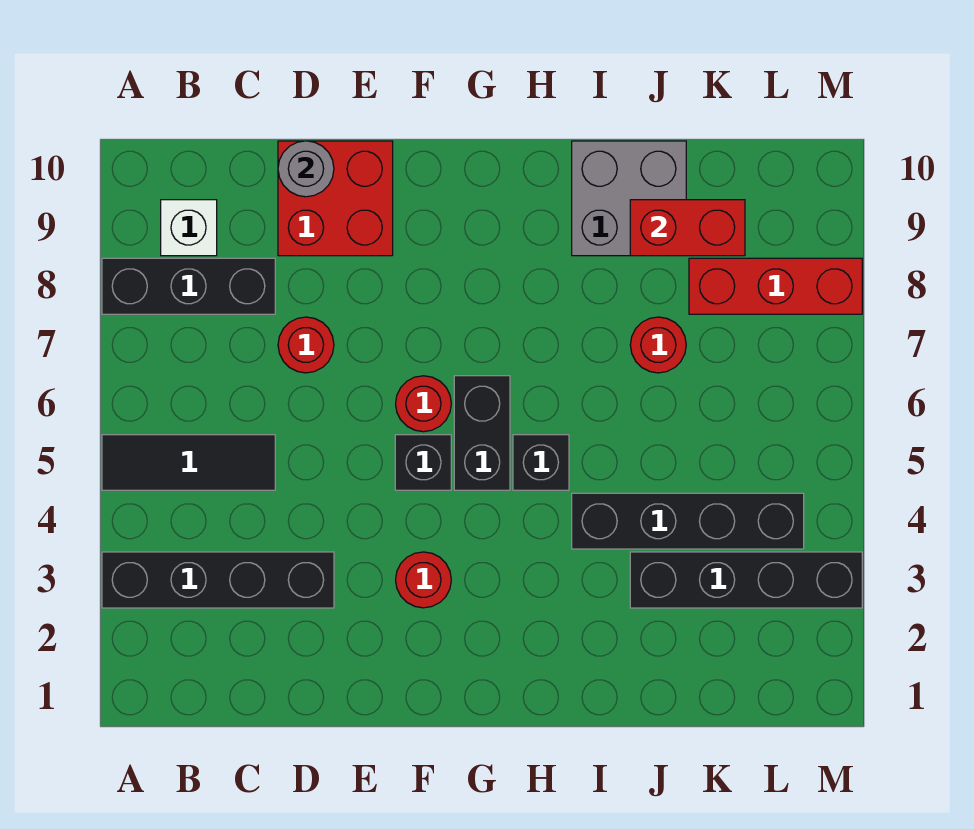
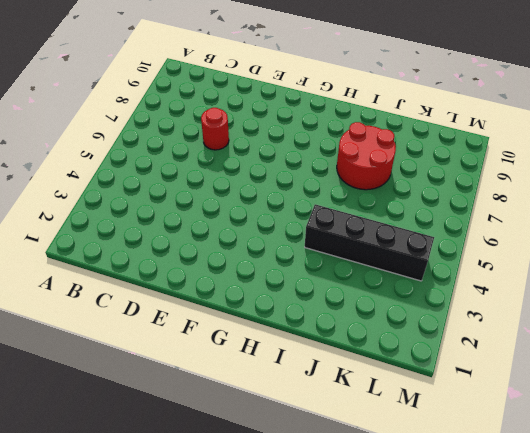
red round brick I7:J8 level 1 -> red round brick J7 level 1
none -> black brick A3:D3 level 1
none -> black tile A5:C5 level 1
none -> black brick A8:C8 level 1

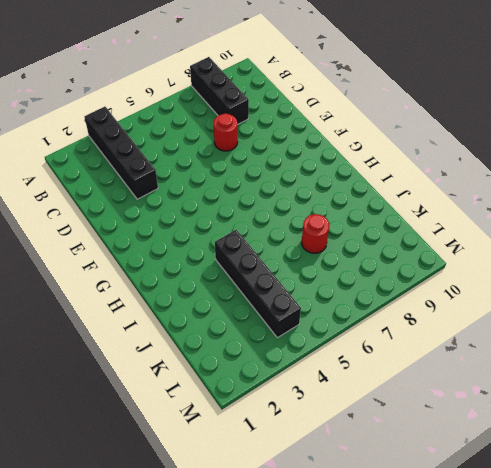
none -> black tile A5:C5 level 1
none -> white brick B9 level 1
none -> red brick D9:E10 level 1

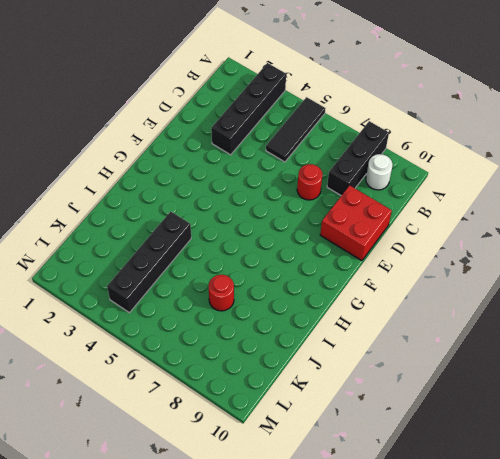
white round brick B9 level 1 -> white brick B9 level 1
none -> red round brick F3 level 1
none -> black brick F5 level 1
none -> red round brick F6 level 1

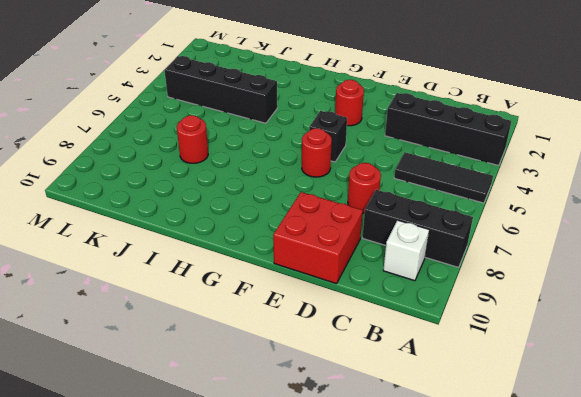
none -> black brick G5:G6 level 1
none -> black brick H5 level 1
none -> grey brick I9:J10 level 1

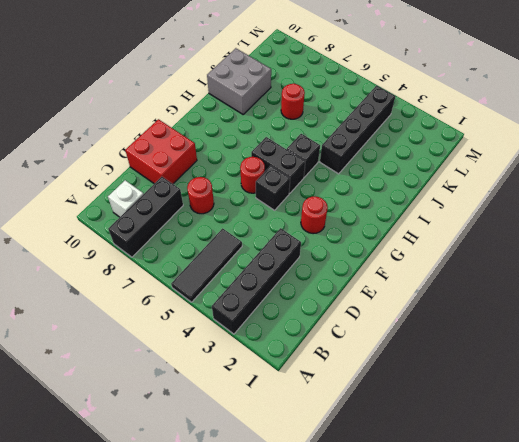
none -> black brick J3:M3 level 1
none -> red brick K8:M8 level 1
none -> grey round brick D10 level 2

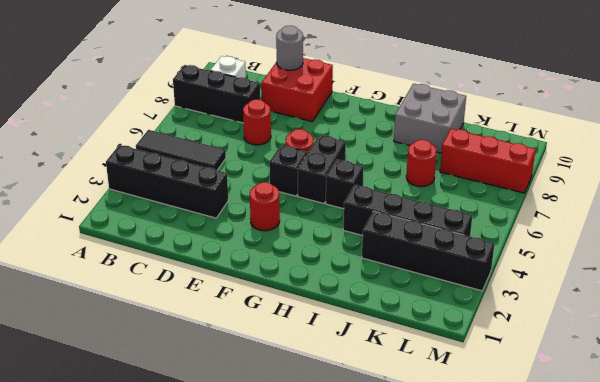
none -> red brick J9:K9 level 2

